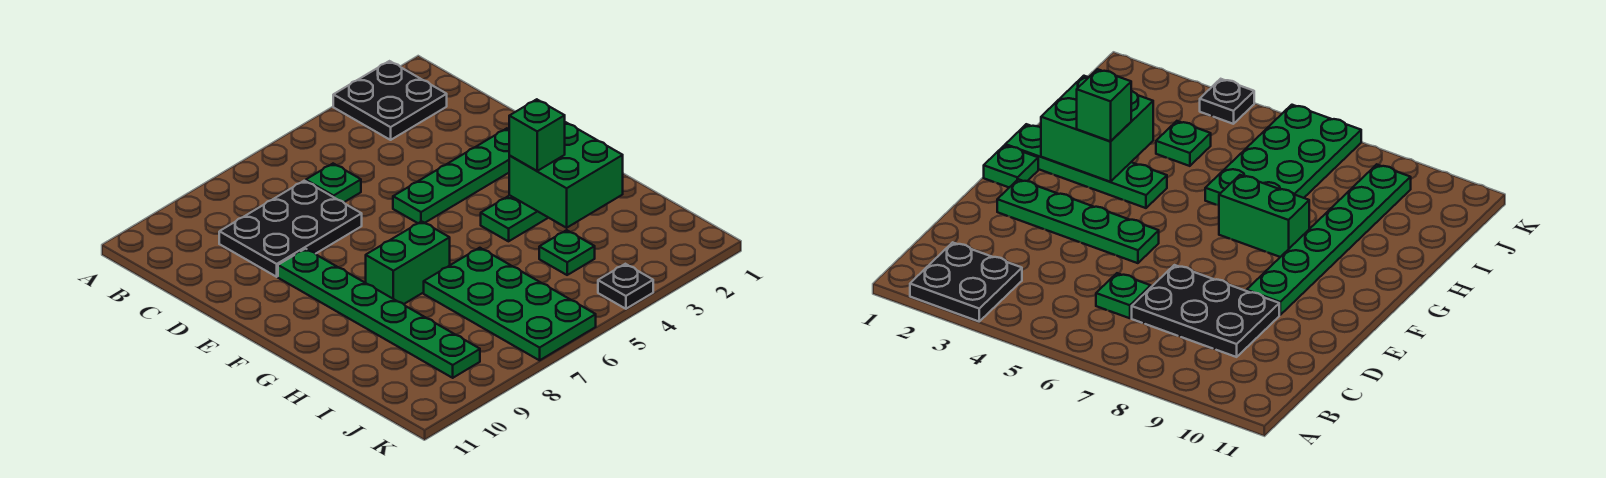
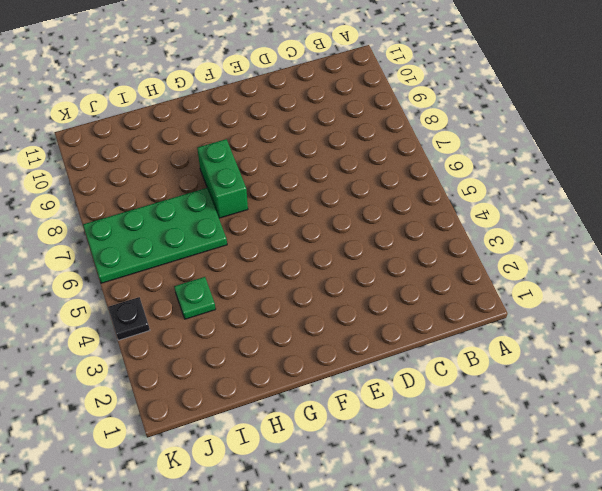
none -> black plate A2:B3 level 1
none -> green plate C6 level 1
none -> black plate C7:D9 level 1

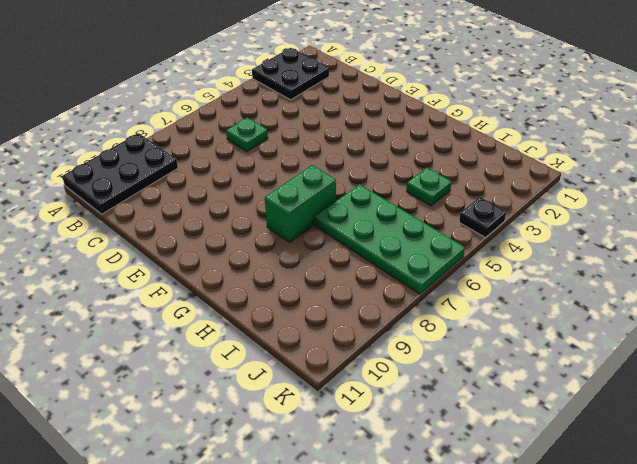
black plate A9:B11 level 1 -> black plate C7:D9 level 1
none -> green plate E2:E5 level 1
none -> green plate E9:J9 level 1
none -> green plate F1 level 1

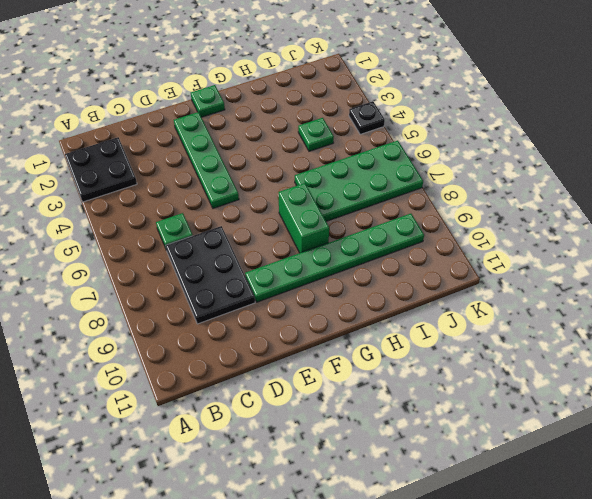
none -> green plate G1:G4 level 1
none -> green brick G2:H3 level 2
none -> green brick G3 level 3

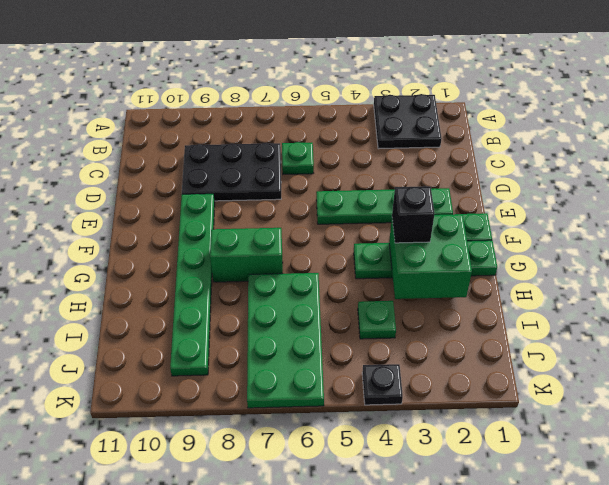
black brick G3 level 3 -> green brick G3 level 3

